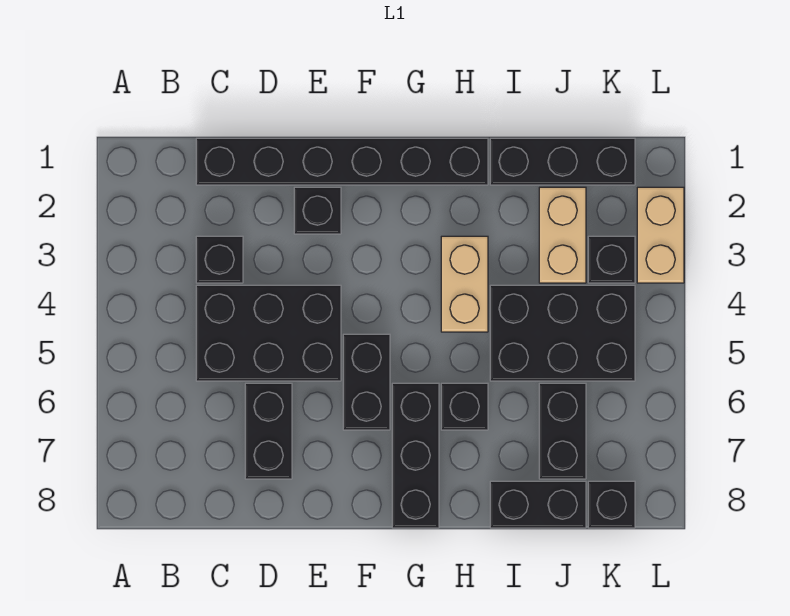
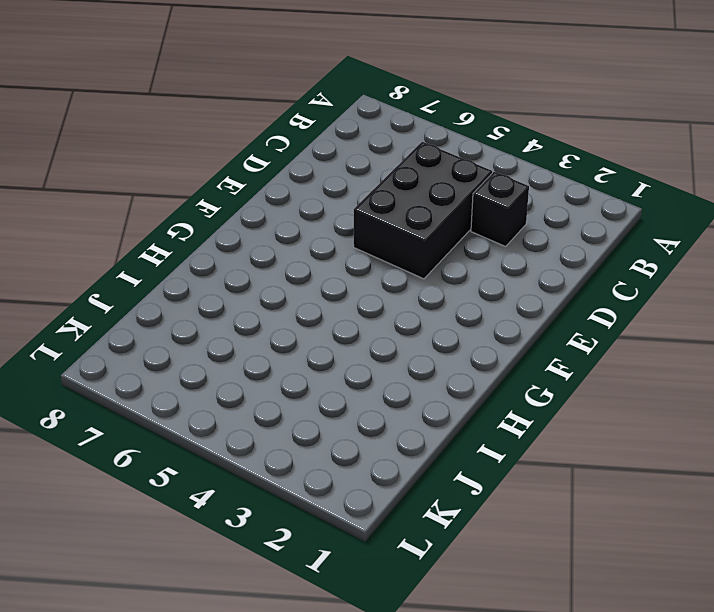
none -> black brick C1:H1 level 1
none -> black brick D6:D7 level 1
none -> black brick E2 level 1

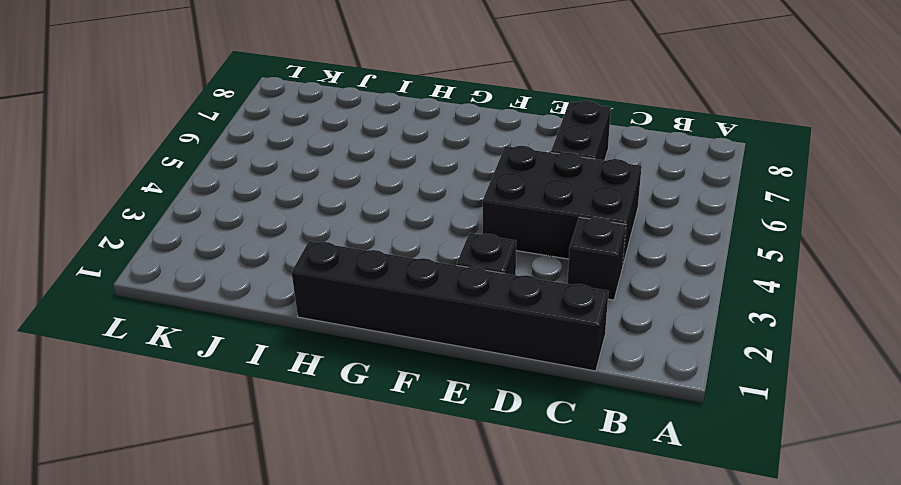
none -> black brick F5:F6 level 1
none -> black brick G6:G8 level 1
none -> tan brick H3:H4 level 1

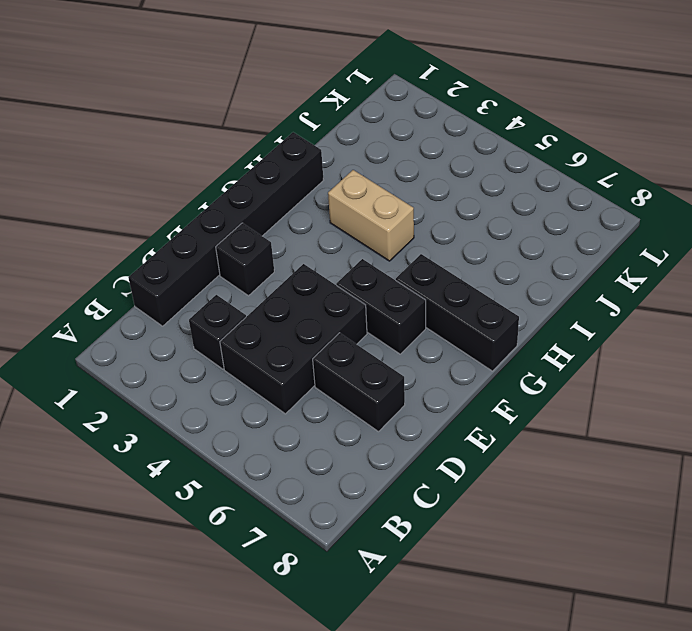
none -> black brick H6 level 1
none -> black brick I1:K1 level 1
none -> black brick I4:K5 level 1

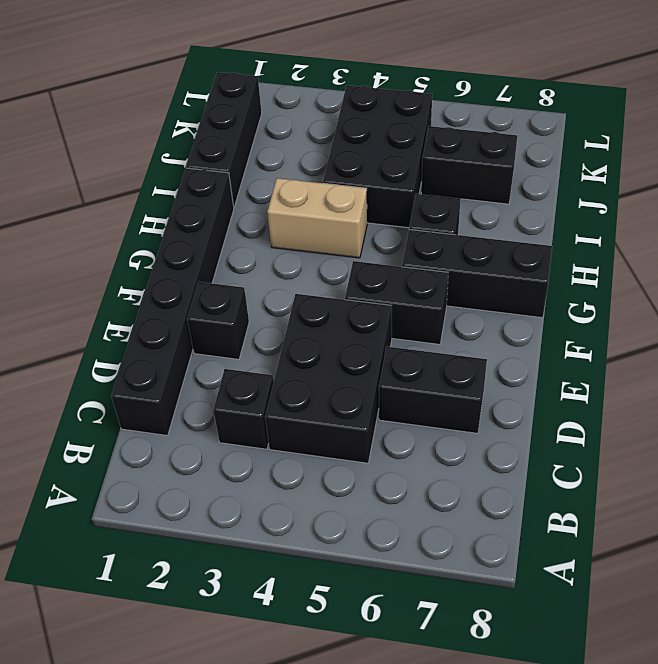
none -> black brick I8:J8 level 1
none -> tan brick J2:J3 level 1
none -> black brick K3 level 1

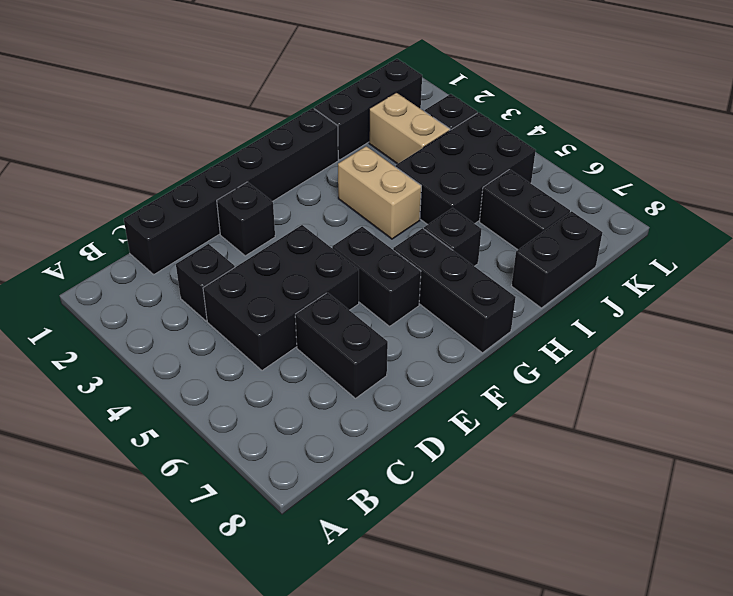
none -> black brick K8 level 1
none -> tan brick L2:L3 level 1

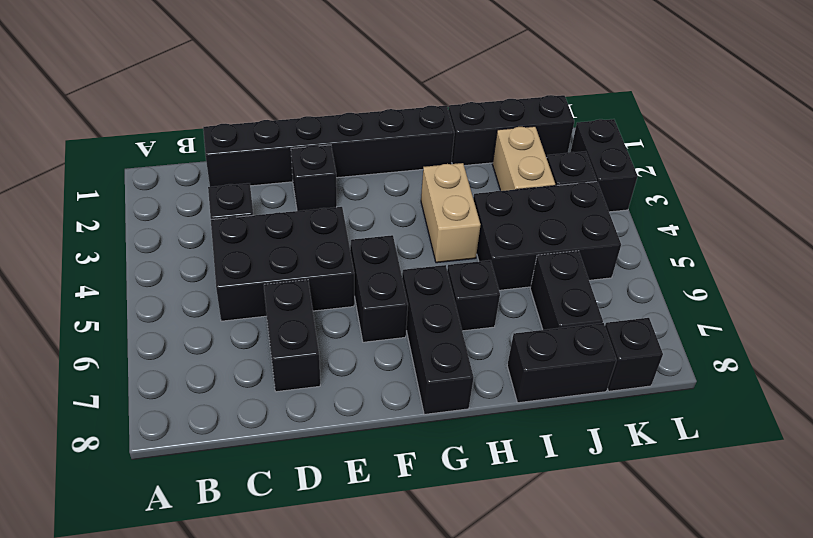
black brick L2:L3 level 1 -> tan brick L2:L3 level 1

